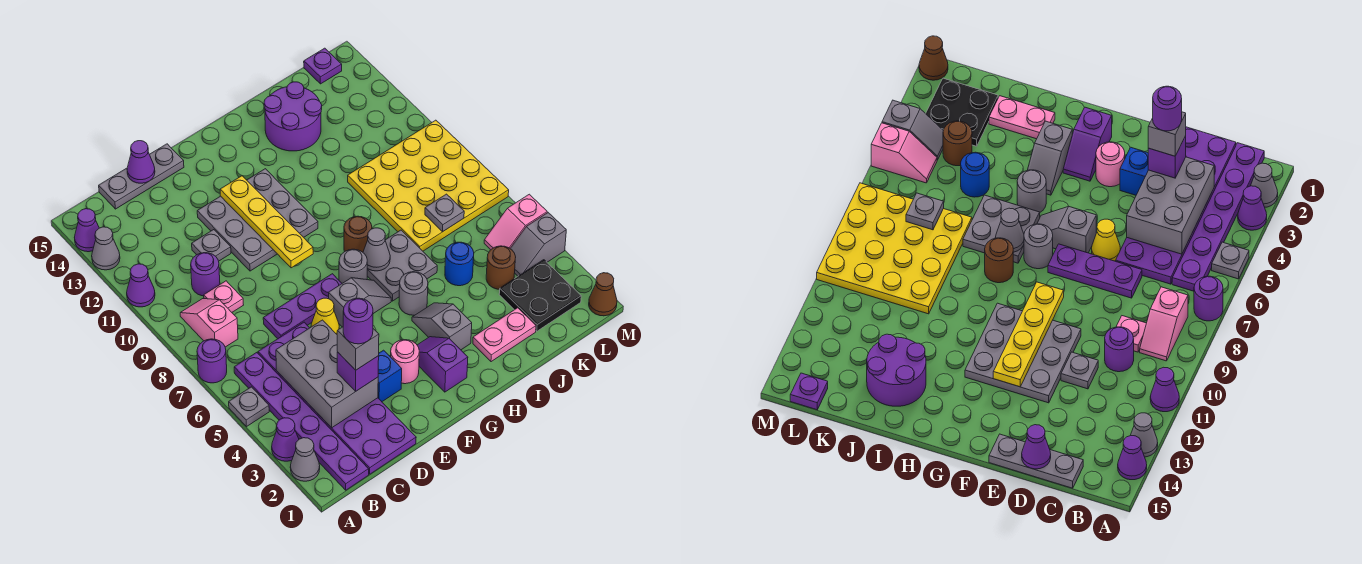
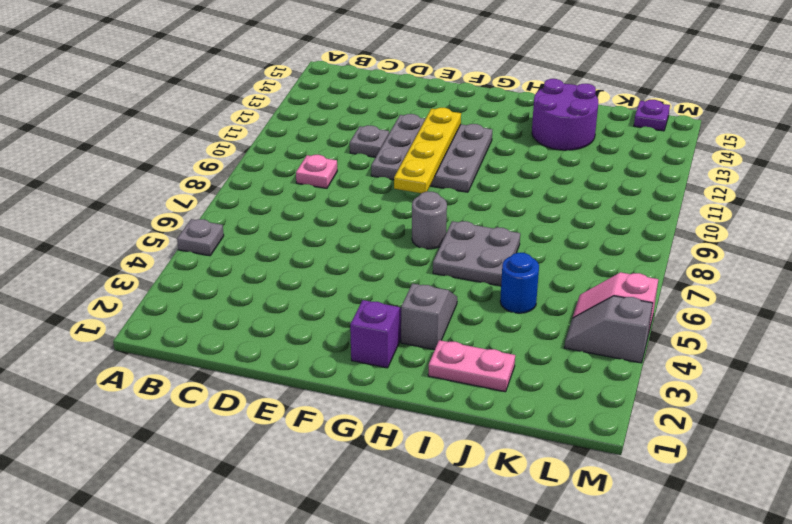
none -> grey cone A2 level 1
none -> purple cone A3 level 1
none -> purple round brick A7 level 1
none -> purple cone A11 level 1

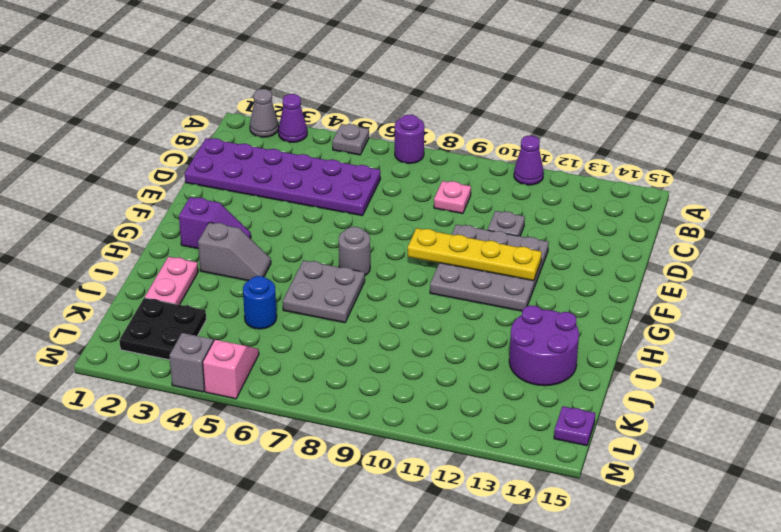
none -> grey cone A13 level 1
none -> purple cone A14 level 1
none -> purple plate B1:B6 level 1
none -> pink slope B8:B9 level 1 top 8

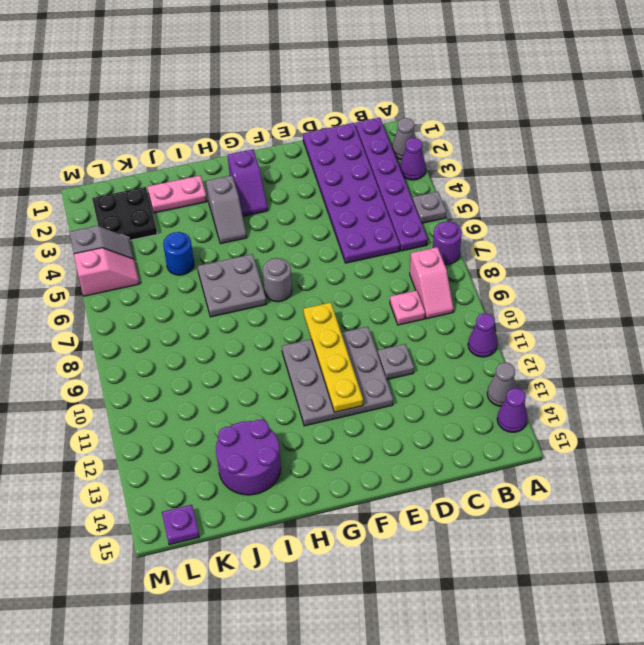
none -> purple round brick C10 level 1
none -> grey plate C15:E15 level 1
none -> purple plate D7:F7 level 1
none -> blue brick E3 level 1

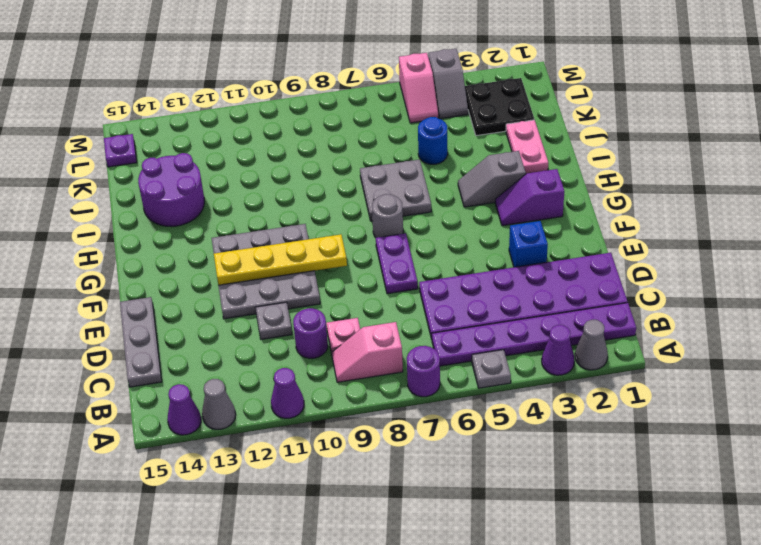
purple plate E7:F7 level 1 -> purple plate D7:F7 level 1
none -> yellow cone E6 level 1
none -> pink round brick F3 level 1
none -> grey slope F6:G6 level 1 top F
none -> grey round brick H5 level 1

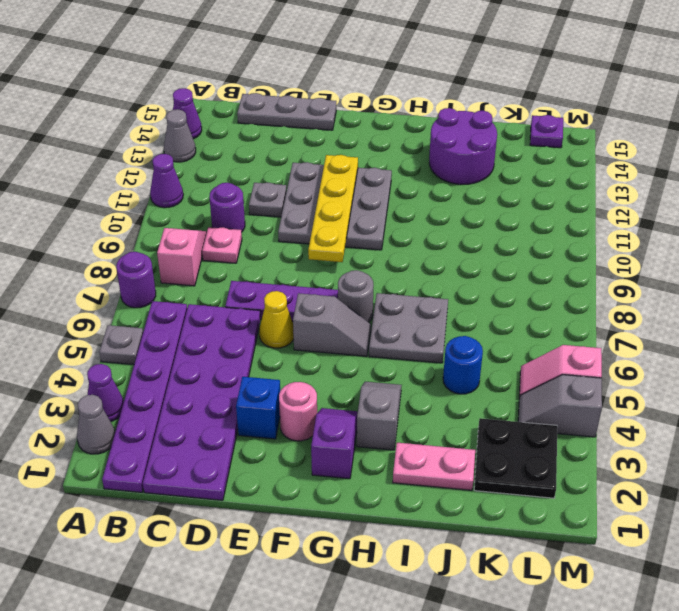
none -> grey round brick H5 level 1
none -> brown round brick H8 level 1
none -> yellow plate J7:M10 level 1
none -> brown round brick K4 level 1

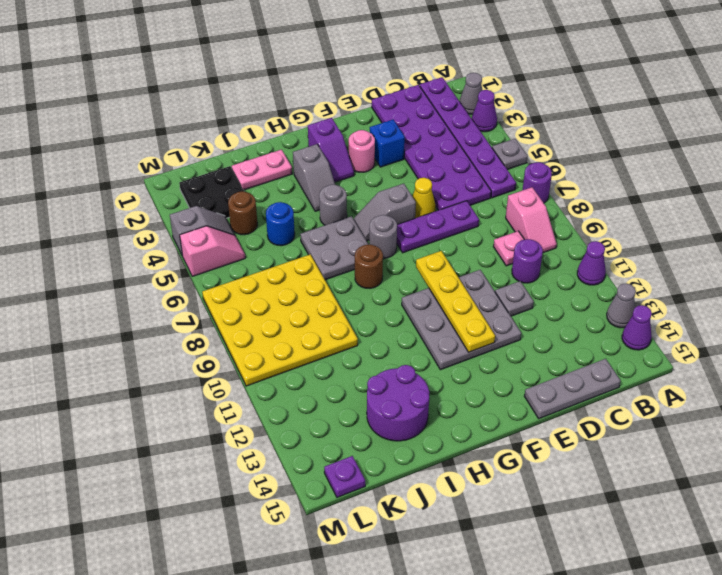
none -> brown cone M1 level 1
none -> grey brick C3:D5 level 2
none -> purple cone D15 level 2
none -> grey cone H7 level 2

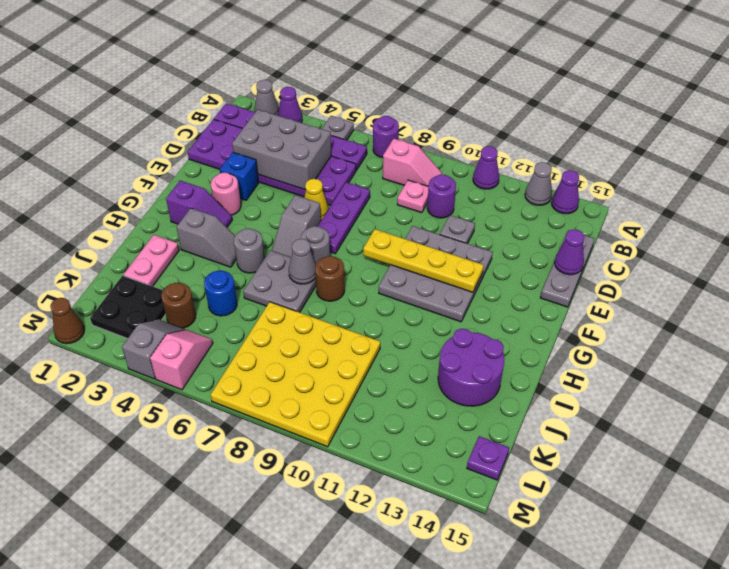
none -> grey plate K7 level 2
none -> purple brick D3 level 3
none -> grey brick D3 level 4
none -> purple round brick D3 level 5

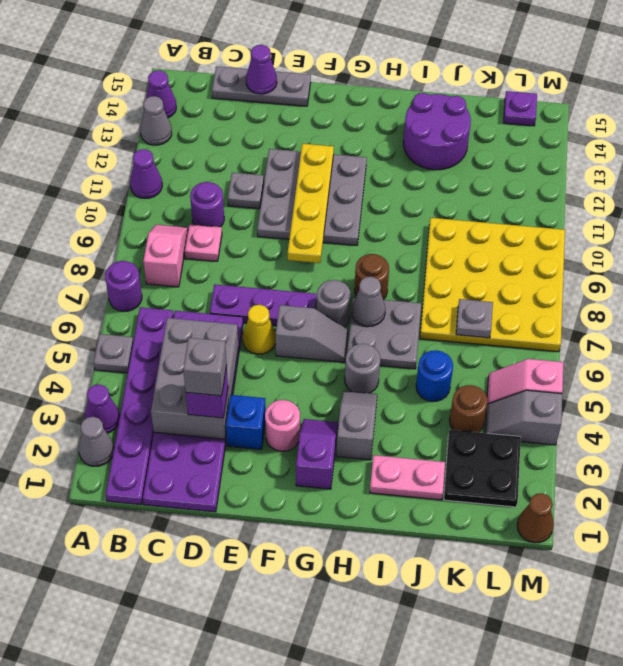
none -> purple round brick D3 level 5

